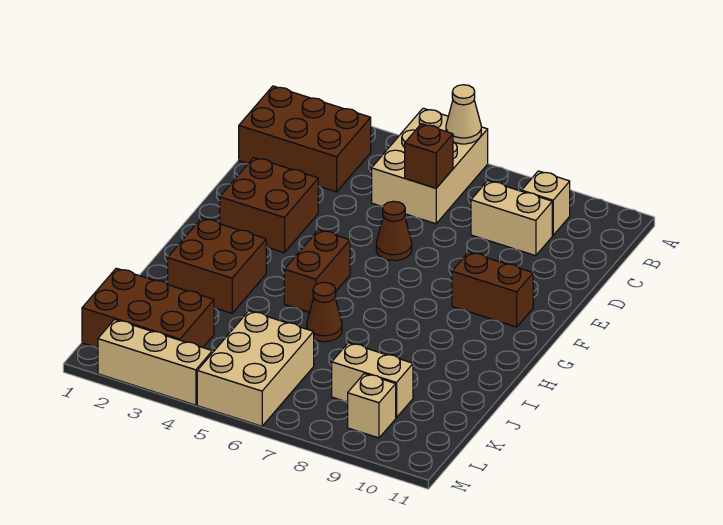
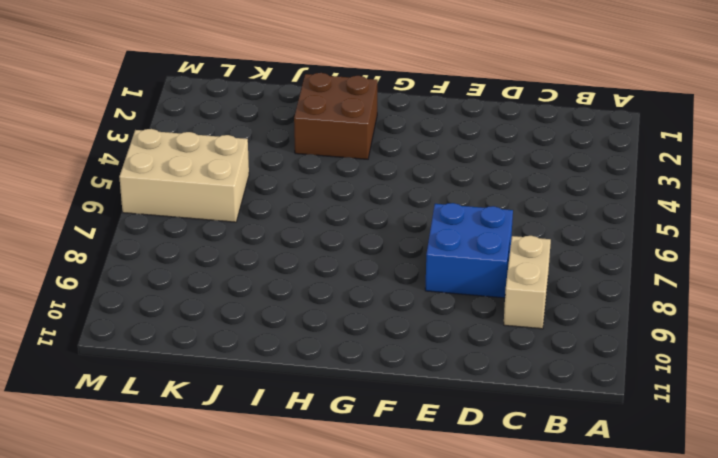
blue brick D7:E8 level 1 -> none
none -> tan brick A5:C6 level 1
none -> brown brick B1:C3 level 1
none -> tan brick B9 level 1

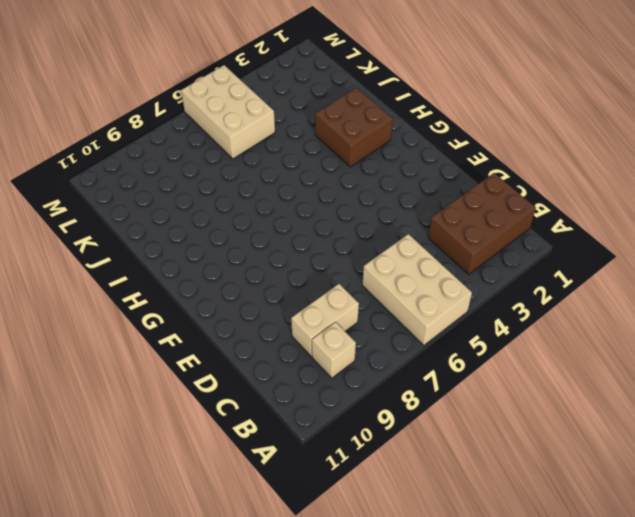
none -> brown brick E2:F3 level 1
none -> brown cone E6 level 1
none -> brown brick F9:F10 level 1

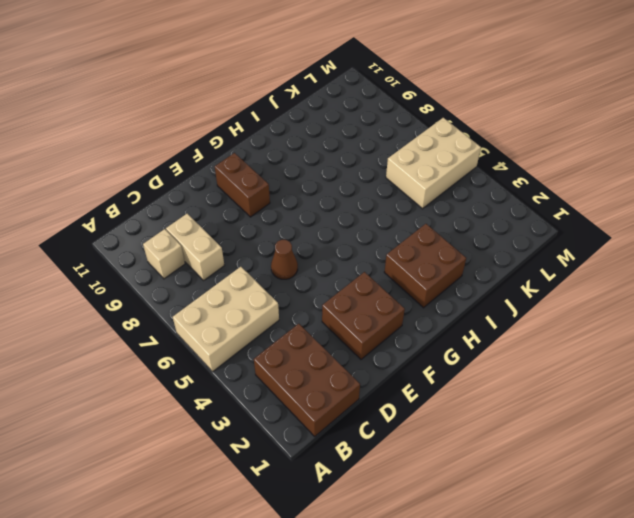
none -> brown brick G5:H5 level 1
none -> brown cone I6 level 1
none -> brown brick K1:L3 level 1

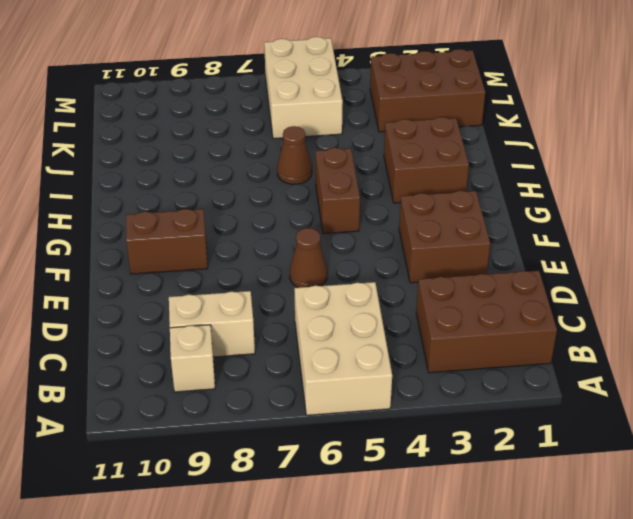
none -> tan brick K8:K9 level 1
none -> tan brick L9 level 1
none -> tan brick M2:M4 level 1

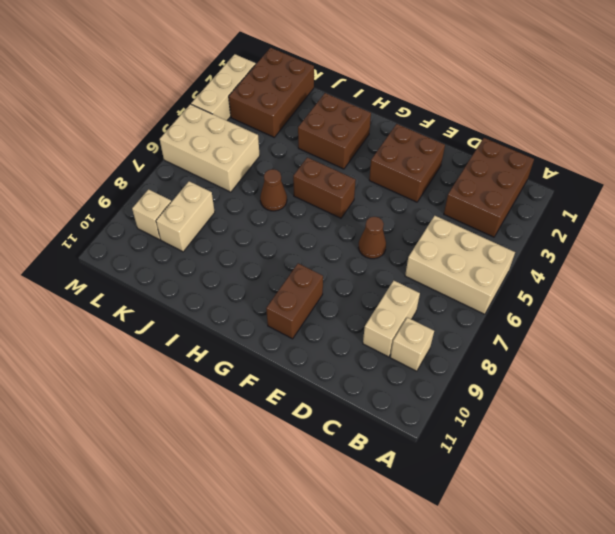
none -> tan cone A6 level 2
none -> brown brick C6 level 2

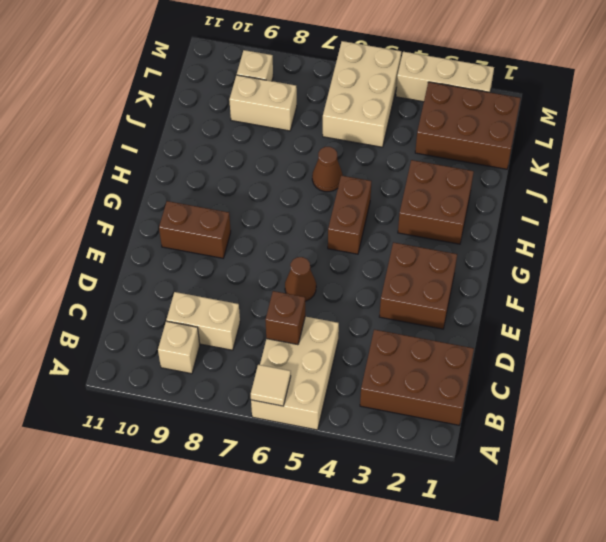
tan tile A6 level 2 -> tan cone A6 level 2

